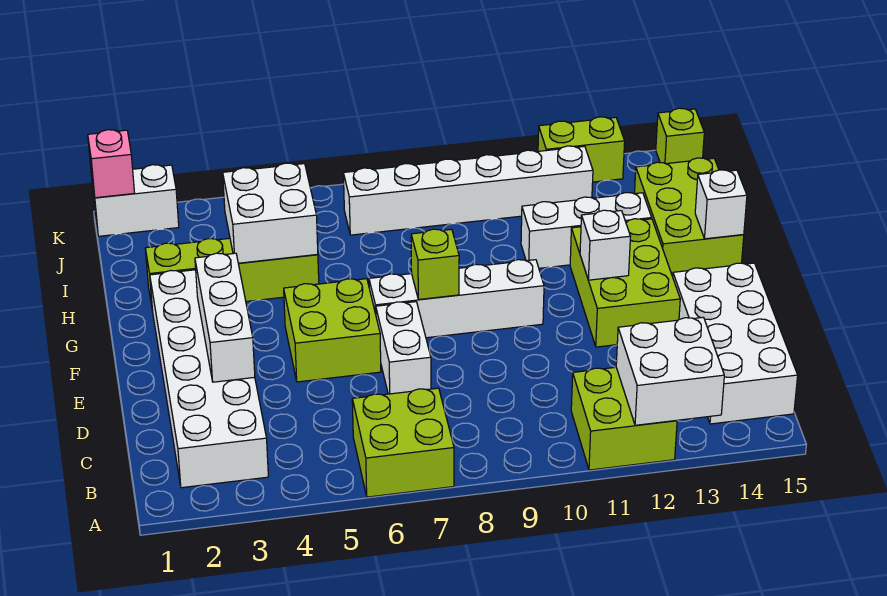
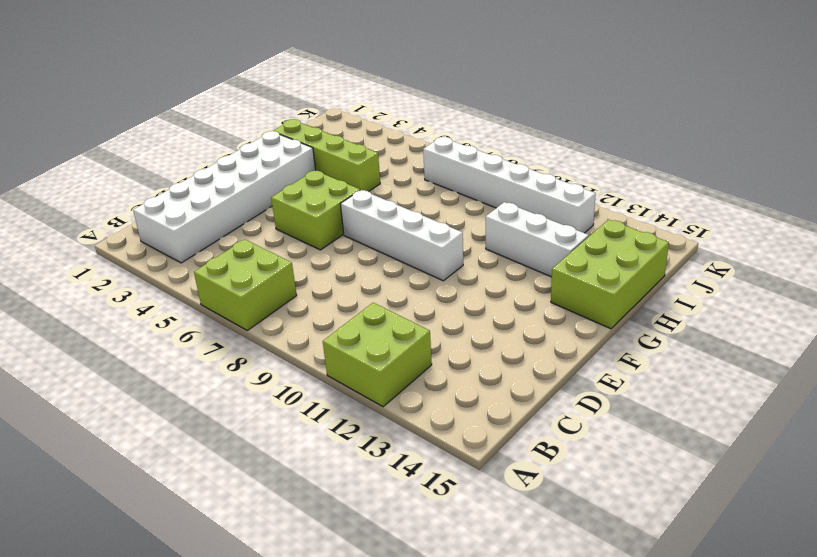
none -> white brick B14:E15 level 1
none -> white brick D7:E7 level 1
none -> lime brick E12:G13 level 1

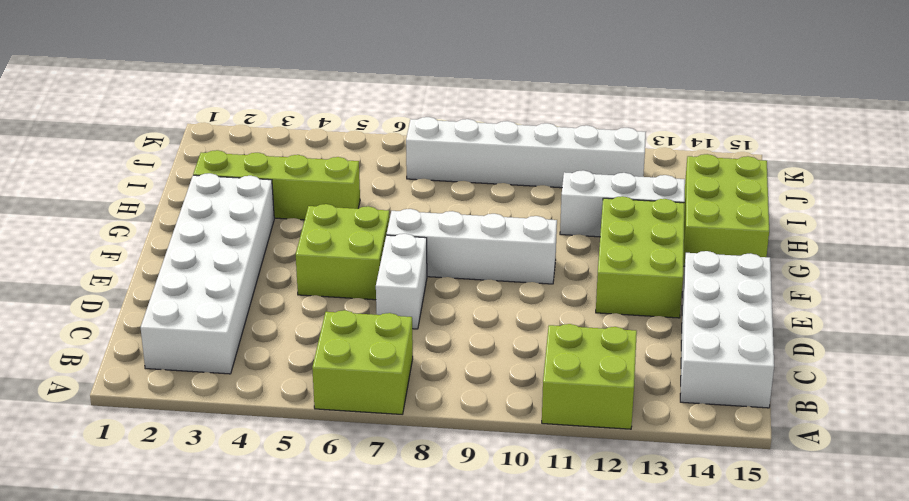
none -> white brick K1:K2 level 1
none -> lime brick K12:K13 level 1
none -> lime brick K15 level 1

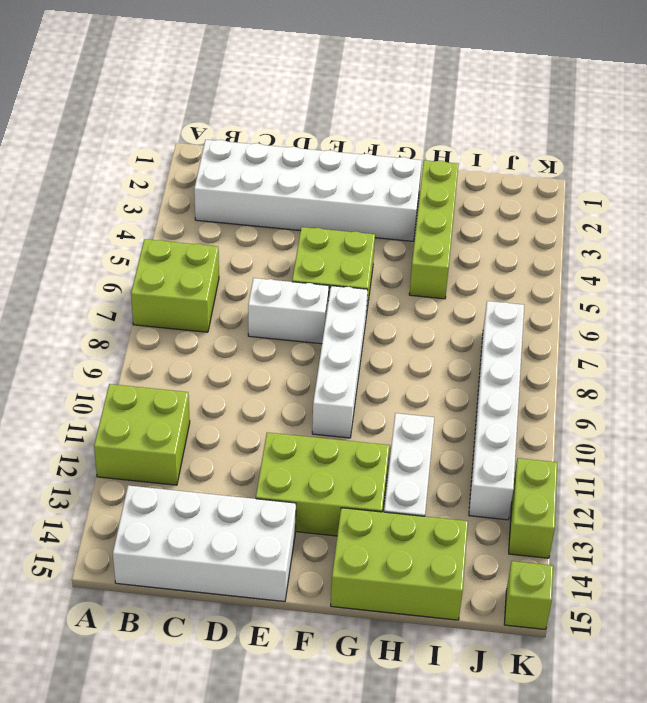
none -> white brick K1:K2 level 1
none -> white brick A12:B13 level 2
none -> white brick D3:F3 level 2

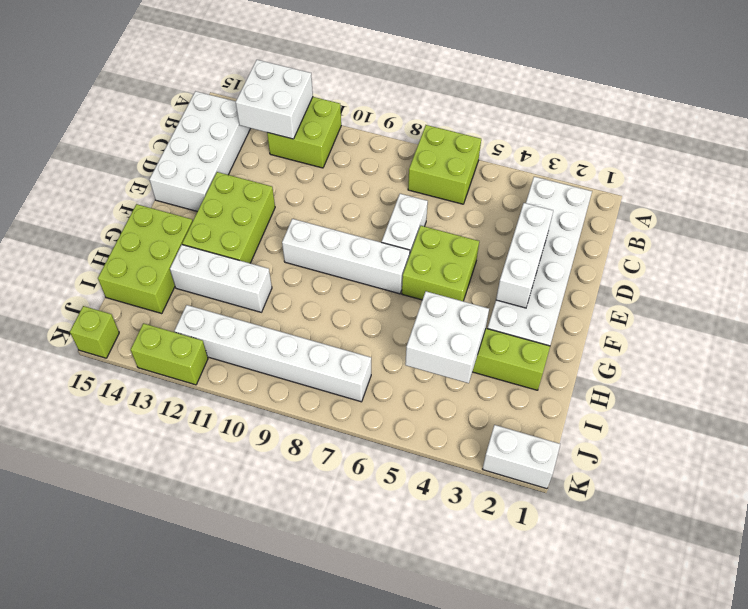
none -> lime brick F8 level 2
none -> white brick F12 level 2
none -> white brick G15 level 2

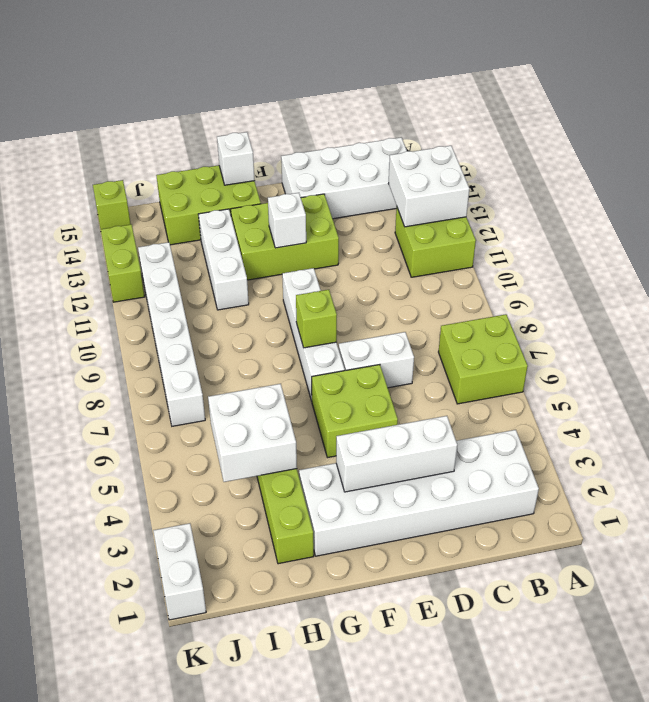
none -> pink brick K1 level 2

